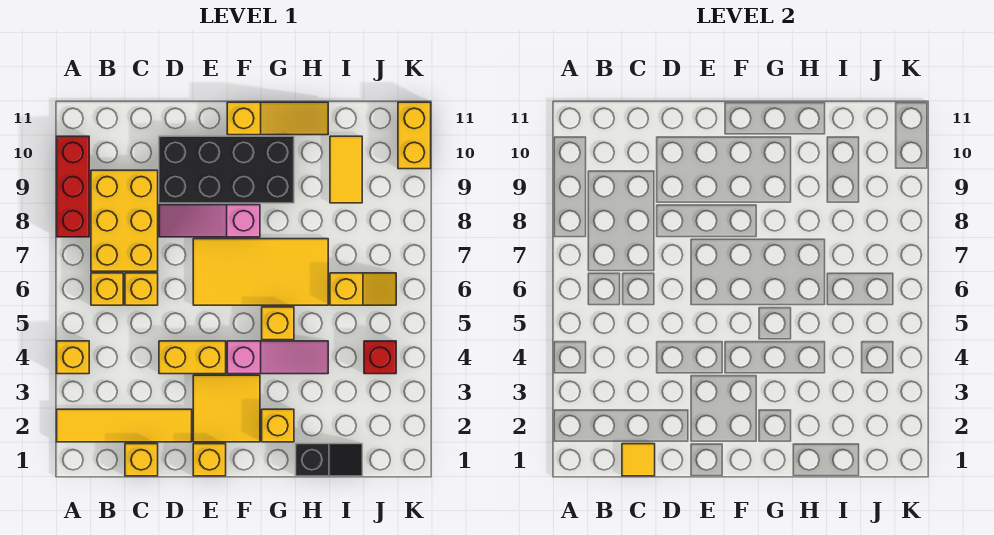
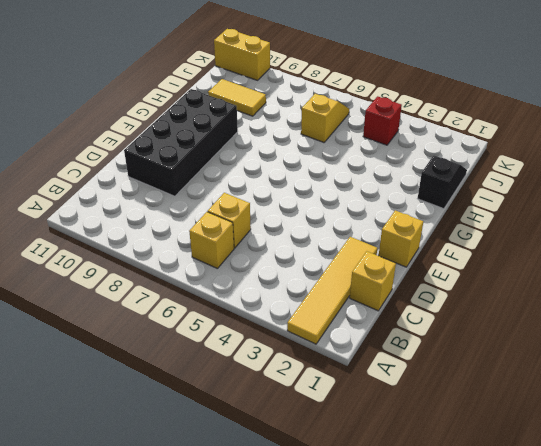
none -> yellow brick A4 level 1
none -> red brick A8:A10 level 1
none -> yellow brick B7:C9 level 1

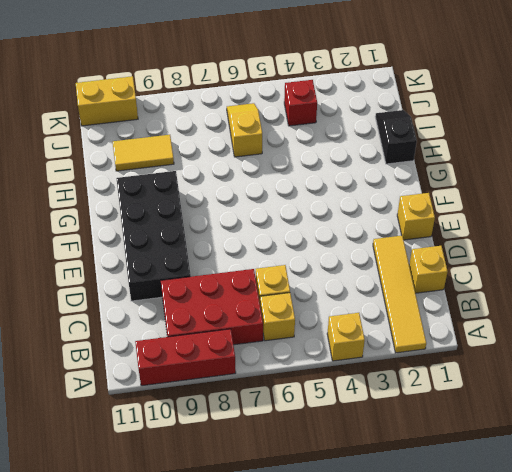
red brick B7:C9 level 1 -> yellow brick B7:C9 level 1
none -> yellow brick D4:E4 level 1
none -> pink slope D8:F8 level 1 top F
none -> yellow tile E2:F3 level 1

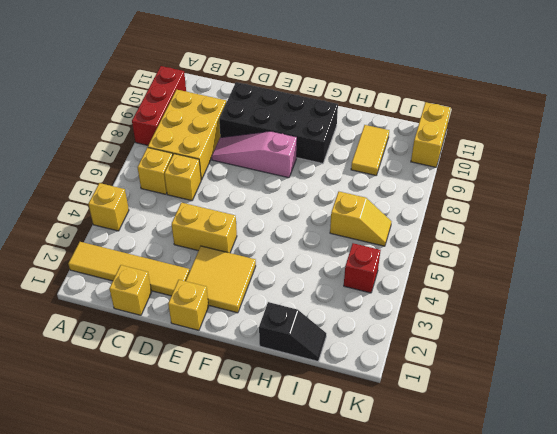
none -> yellow tile E6:H7 level 1
none -> pink slope F4:H4 level 1 top F
none -> yellow slope F11:H11 level 1 top F

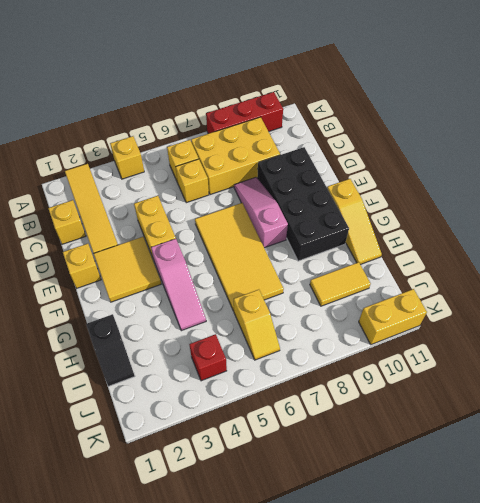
none -> yellow brick G2 level 1
none -> yellow brick G5 level 1
none -> yellow tile C1 level 2

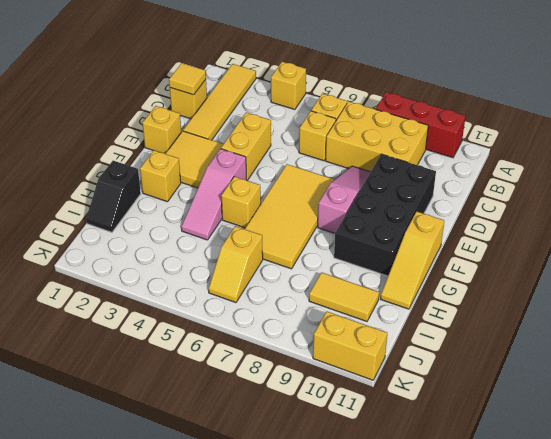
none -> red brick J4 level 1

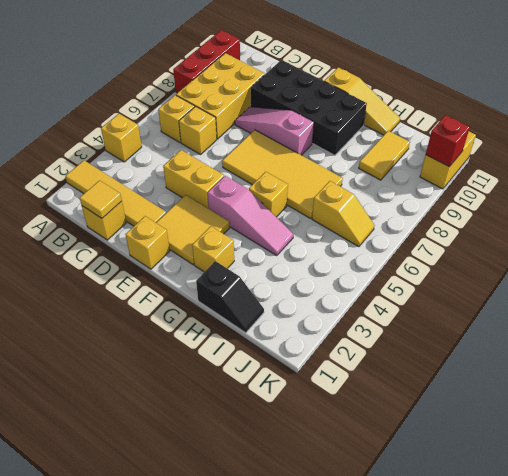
red brick K10 level 2 -> red brick J4 level 1

